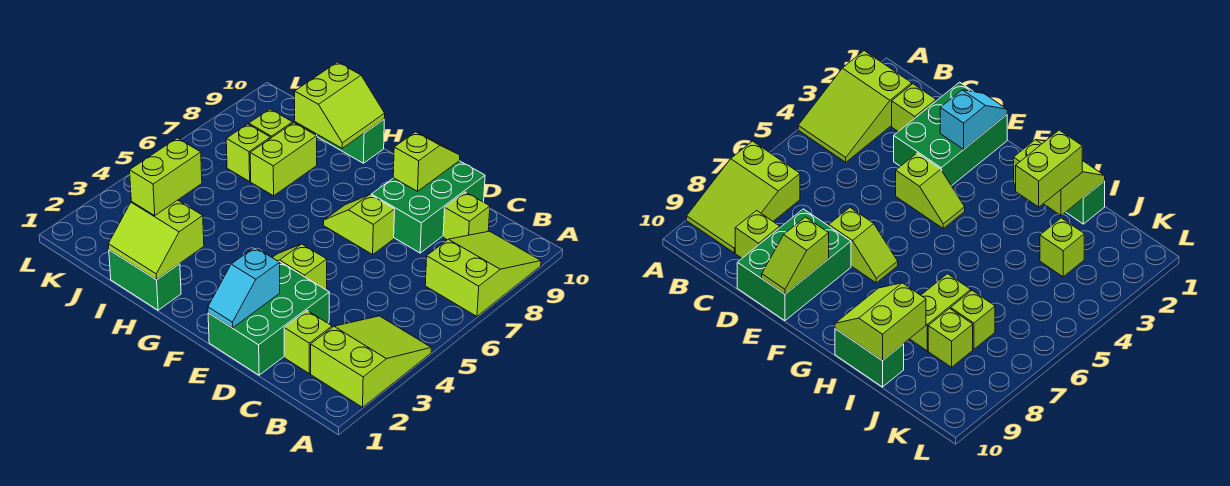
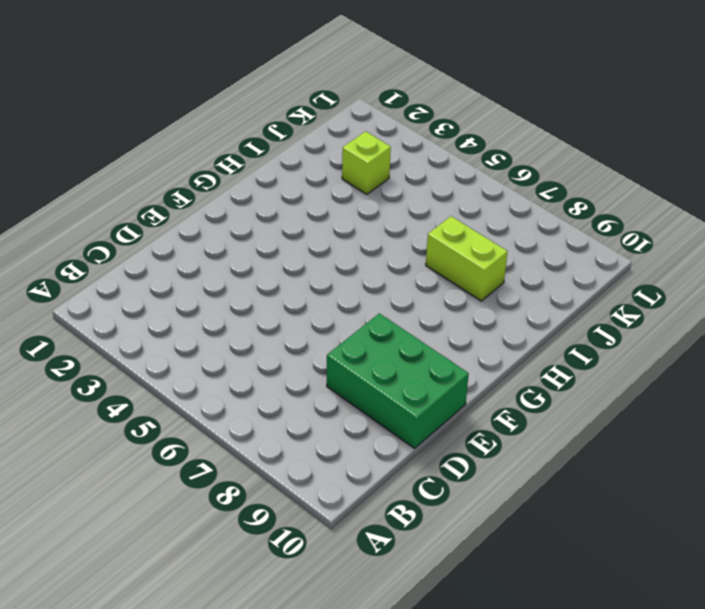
none -> lime slope A2:B4 level 1 top 2
none -> lime slope A7:B9 level 1 top 7
none -> lime brick C2 level 1

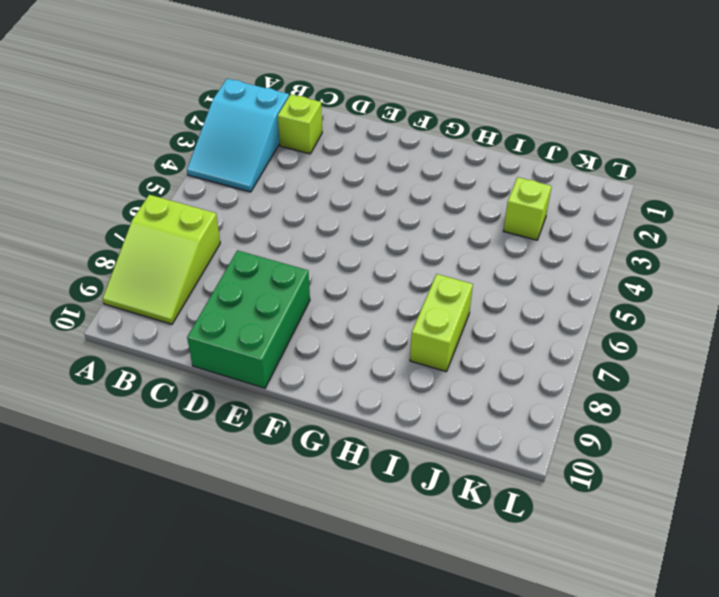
cyan slope A2:B4 level 1 top 2 -> lime slope A2:B4 level 1 top 2
none -> lime brick C9 level 1
none -> green brick D1:E3 level 1
none -> lime slope E4:F4 level 1 top E

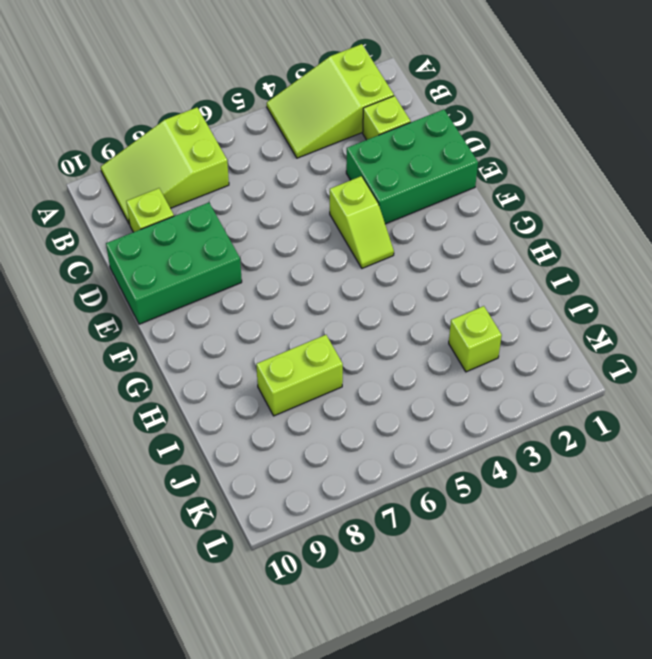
none -> lime slope E7:F7 level 1 top E
none -> green brick H1:I1 level 1
none -> green brick H10:I10 level 1

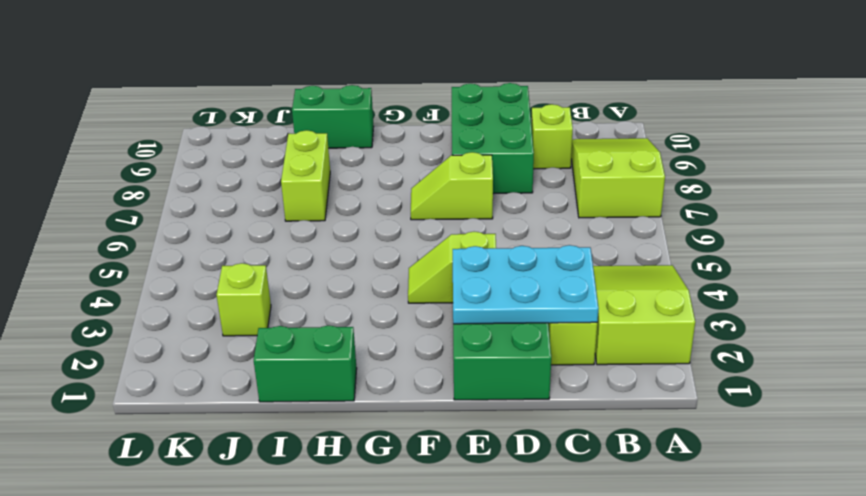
cyan plate C2:E3 level 2 -> cyan slope E1:E2 level 2 top 2
none -> lime brick J7 level 1
none -> lime brick J8 level 1
none -> lime slope E9:E10 level 2 top 9

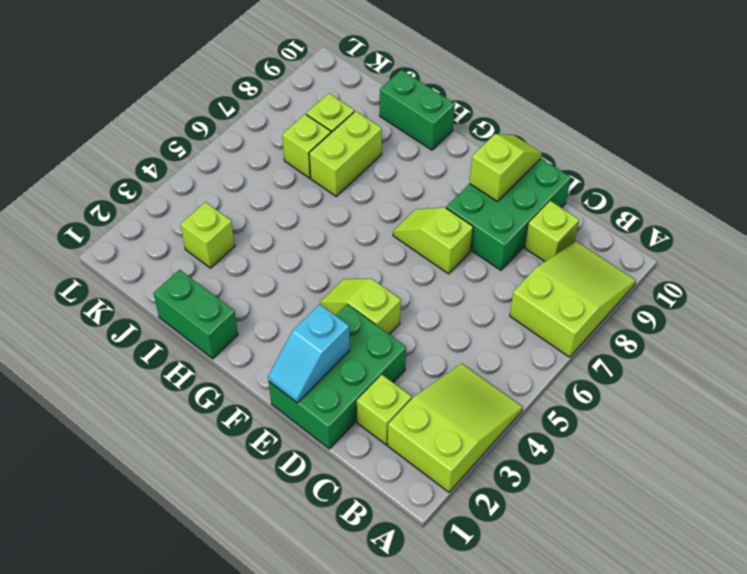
none -> lime slope H1:I2 level 2 top 2
none -> lime slope H9:I10 level 2 top I
none -> lime brick I2:I3 level 3

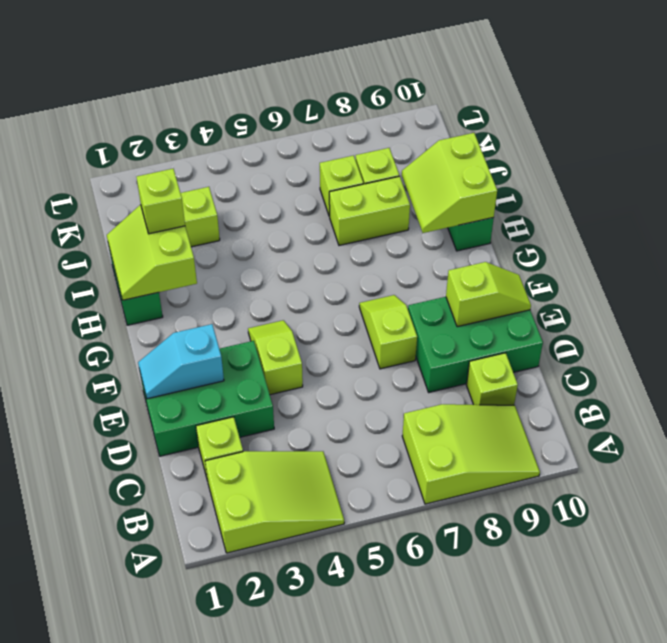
lime slope H9:I10 level 2 top 10 -> lime slope H9:I10 level 2 top I
lime brick I2 level 3 -> lime brick I2:I3 level 3

